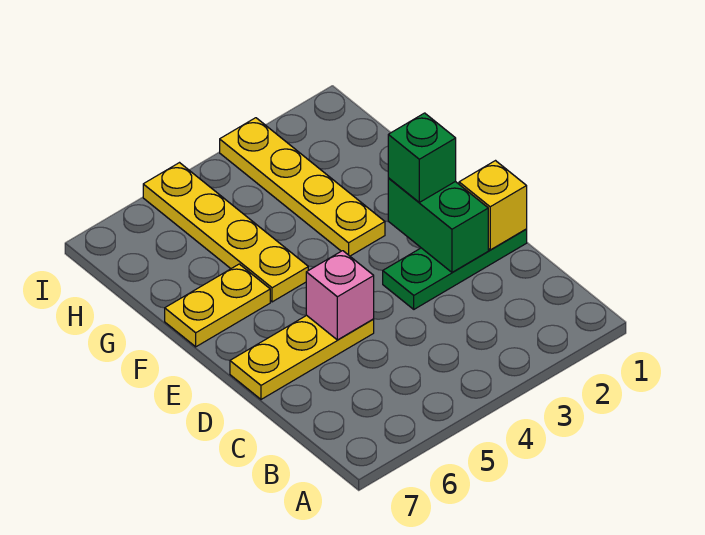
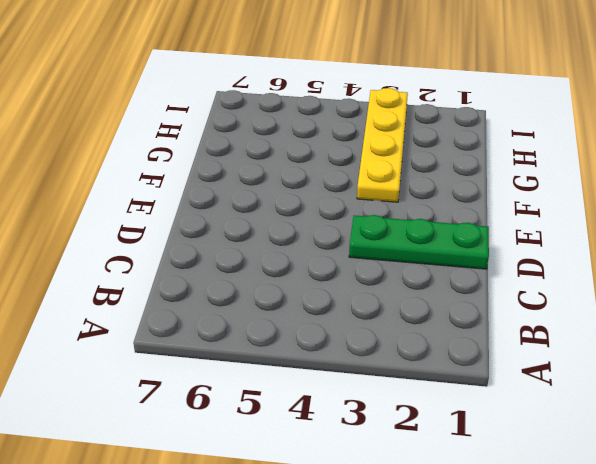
none -> yellow plate D5:D7 level 1
none -> yellow plate F5:I5 level 1

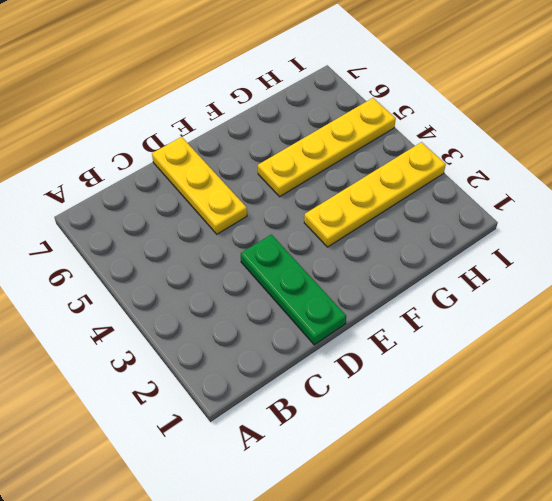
none -> yellow plate F6:F7 level 1
none -> yellow brick D1 level 2

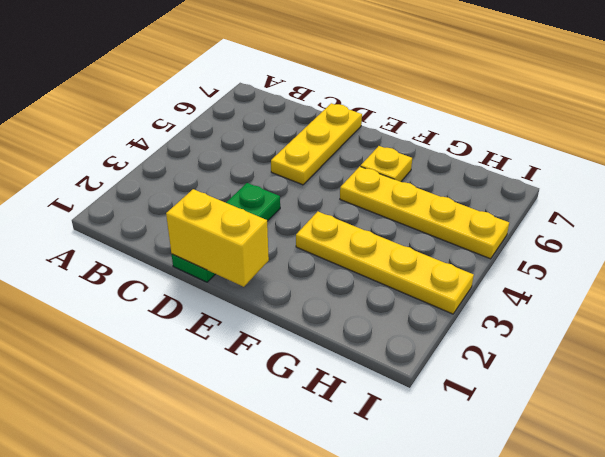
yellow brick D1:E1 level 2 -> yellow brick D1 level 2
yellow plate F6 level 1 -> yellow plate F6:F7 level 1
none -> green brick D2:E2 level 2
none -> pink brick D5 level 2

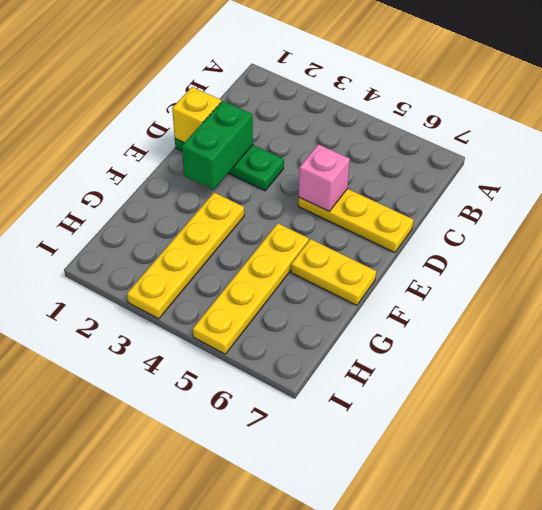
none -> green brick E2 level 3

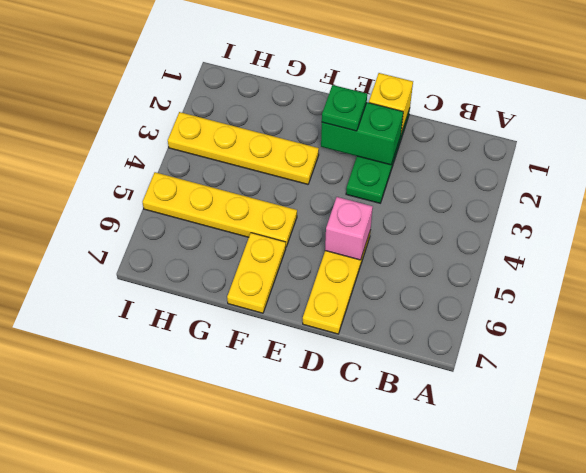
green plate E2 level 3 -> green brick E2 level 3

